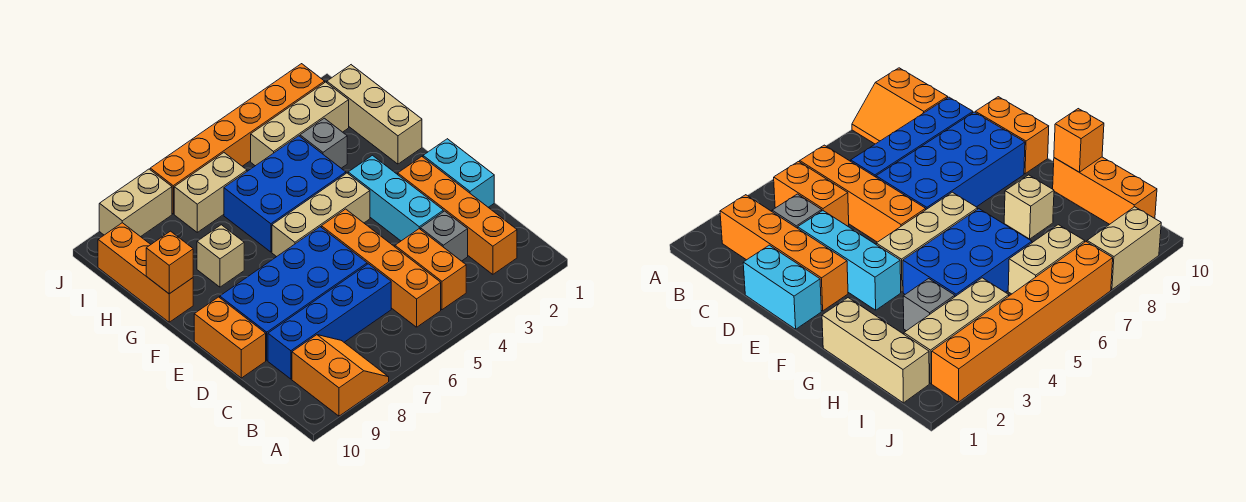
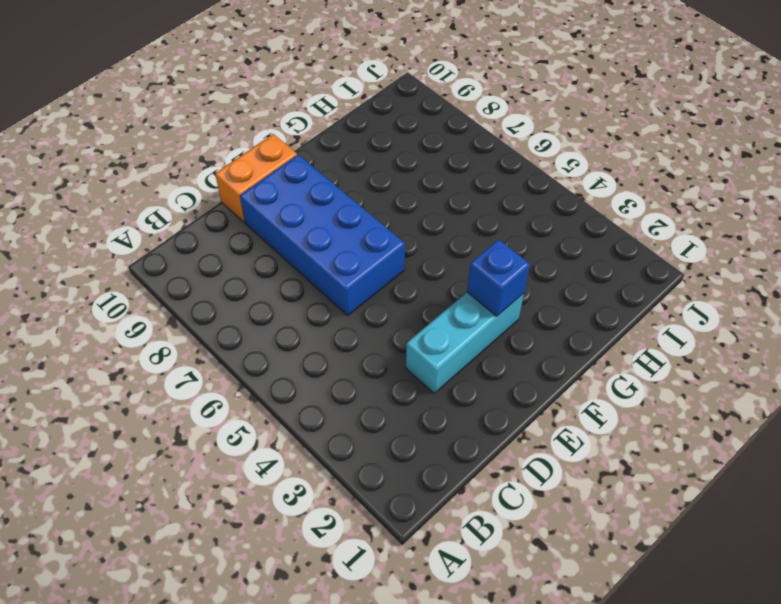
blue brick F3 level 2 -> none
none -> orange slope A8:B9 level 1 top 9
none -> orange brick B2:E2 level 1
none -> orange brick B4:C4 level 1

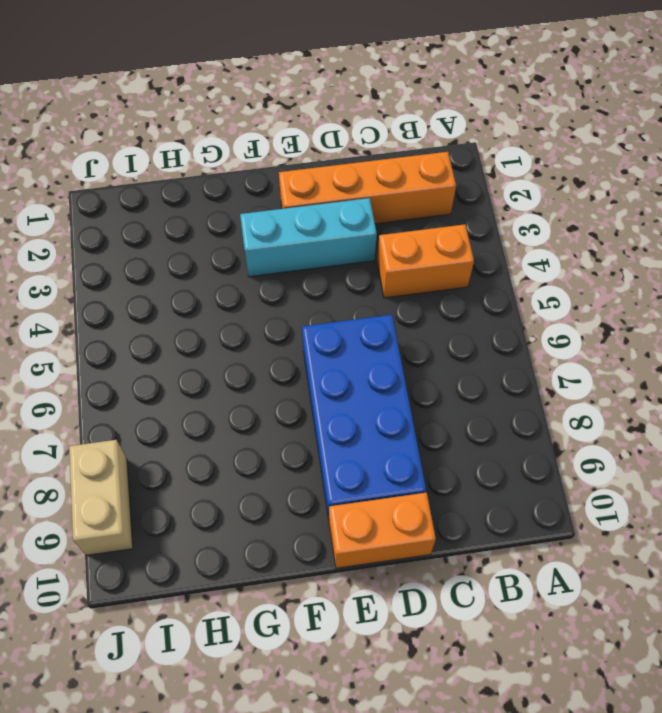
none -> orange slope A8:B9 level 1 top 9
none -> orange brick B5:E5 level 1
none -> grey brick C3 level 1

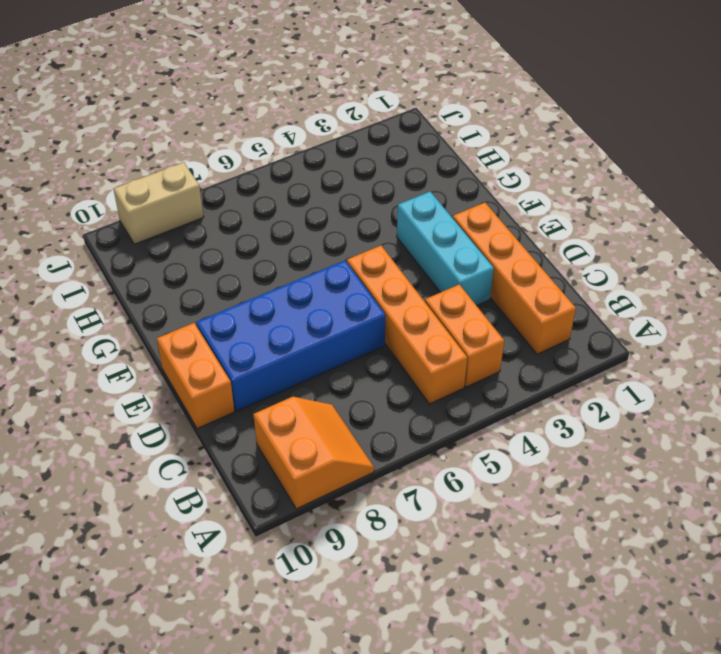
none -> grey brick C3 level 1
none -> blue brick C6:C9 level 1
none -> cyan brick D1:E1 level 1

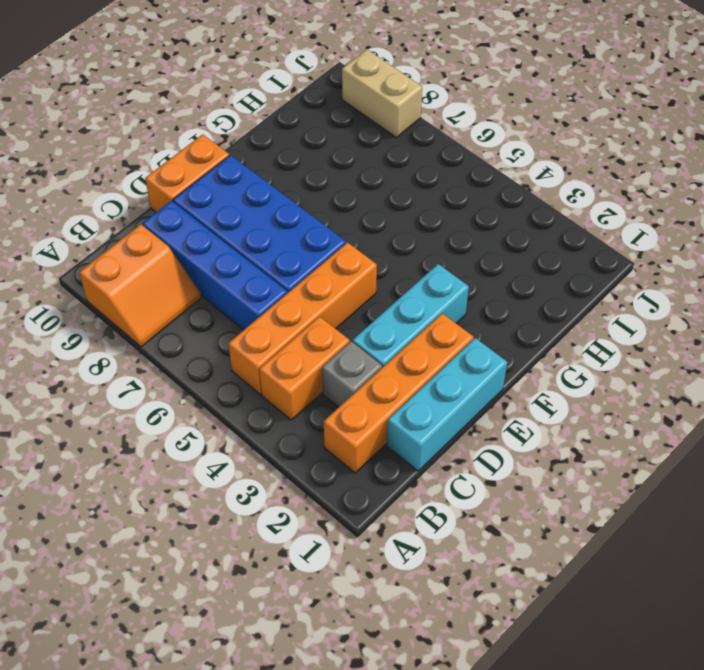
cyan brick C1:E1 level 1 -> cyan brick D1:E1 level 1
none -> tan brick F4:F6 level 1
none -> tan brick G1:I1 level 1
none -> blue brick G4:H6 level 1

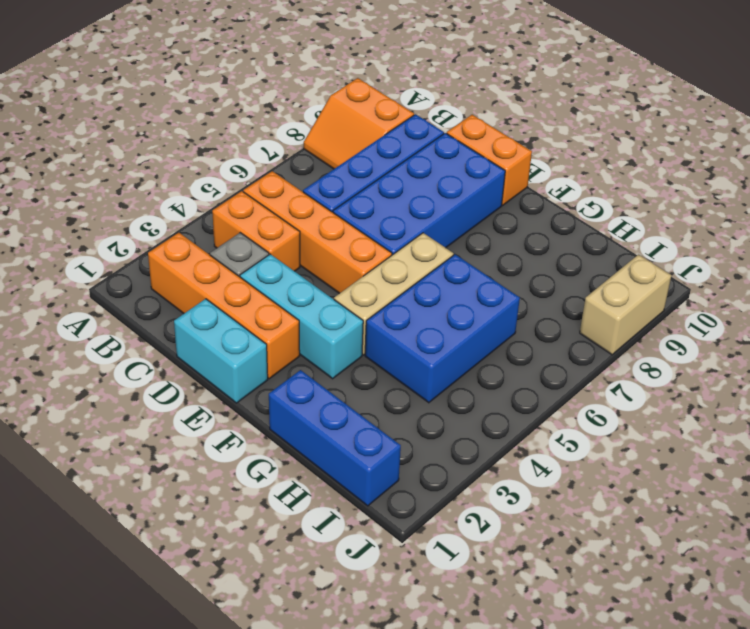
blue brick G1:I1 level 1 -> tan brick G1:I1 level 1
none -> tan brick G8 level 1
none -> orange brick G10:I10 level 1
none -> grey brick H3 level 1

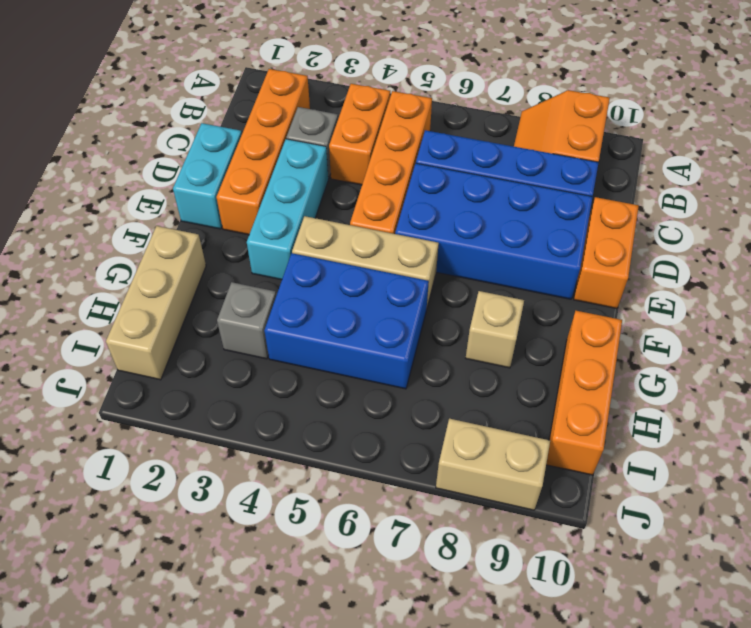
none -> tan brick I2:I4 level 1
none -> tan brick I6:I7 level 1
none -> orange brick J2:J7 level 1

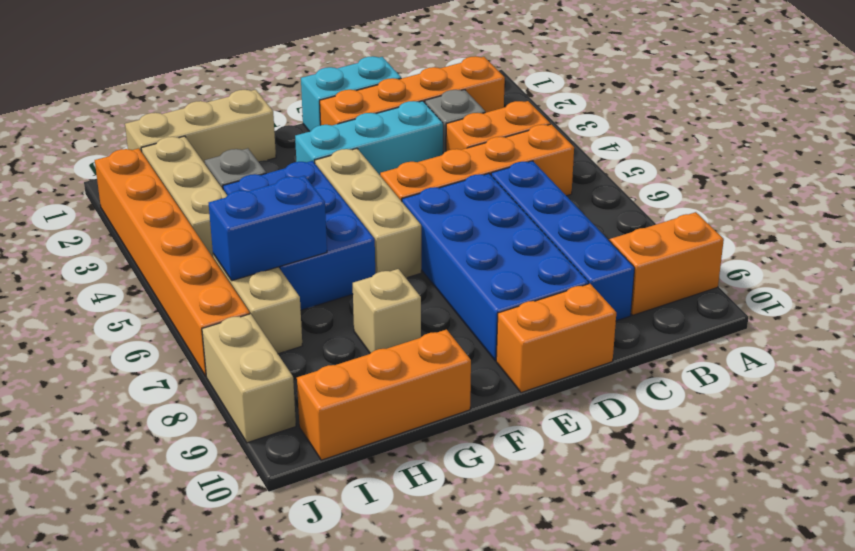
blue brick H6:I6 level 2 -> none
none -> orange brick G10 level 2

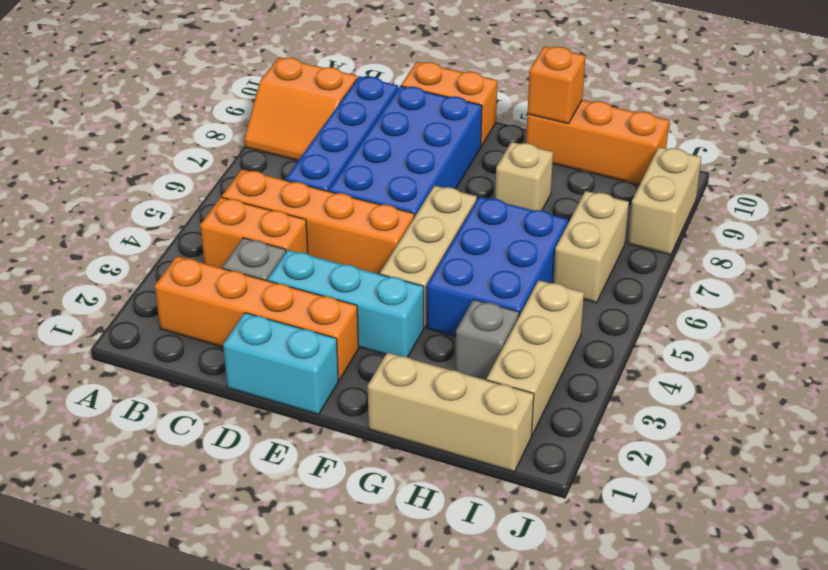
none -> orange brick J2:J7 level 1

